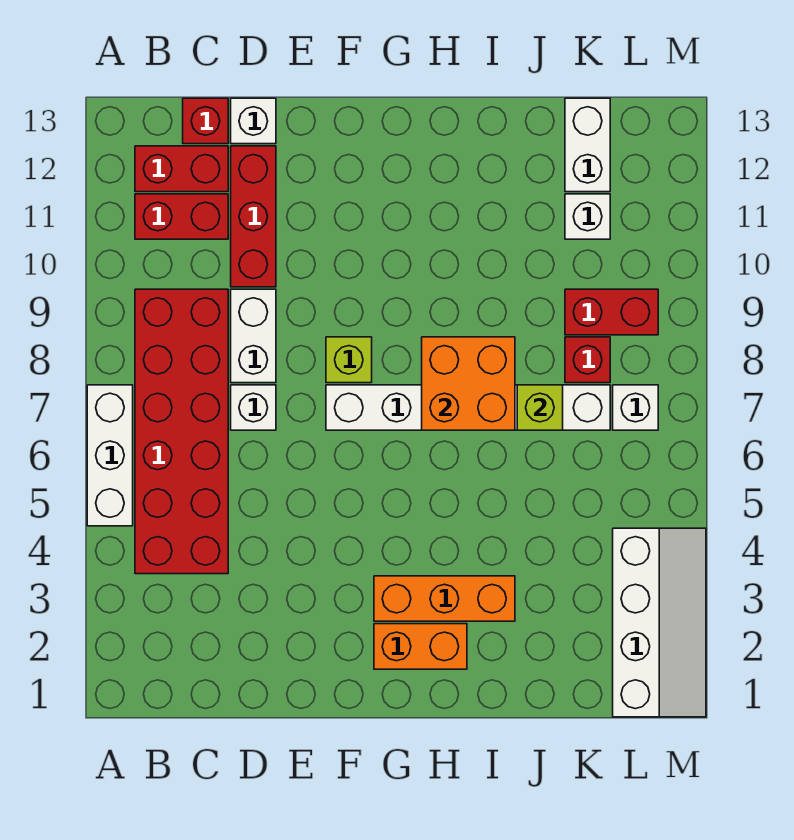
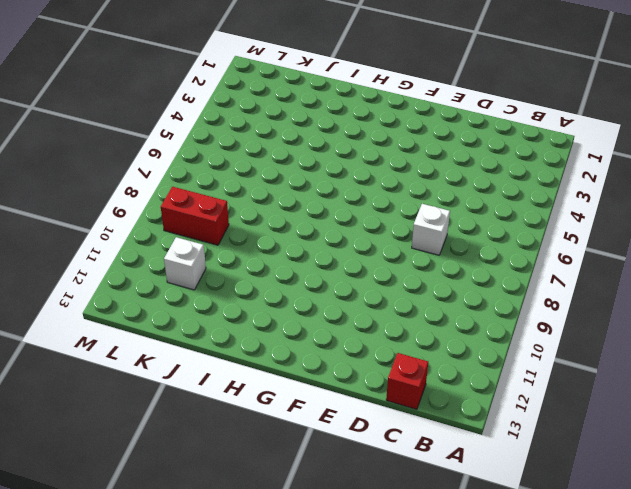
none -> white brick A5:A7 level 1
none -> red brick B4:C9 level 1
none -> red brick B11:C11 level 1

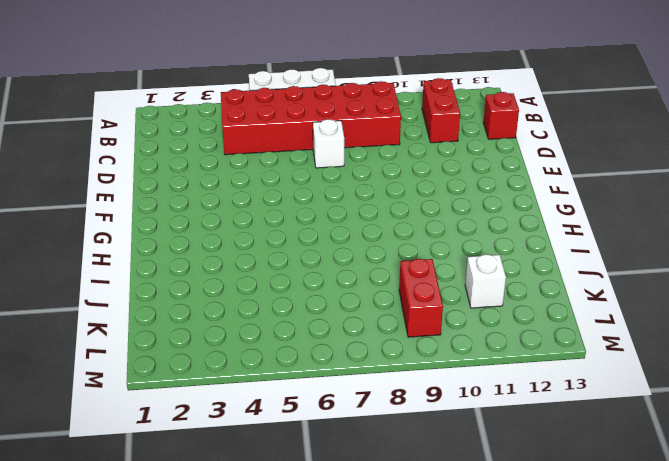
none -> red brick B12:C12 level 1
none -> white brick D8:D9 level 1
none -> red brick D10:D12 level 1

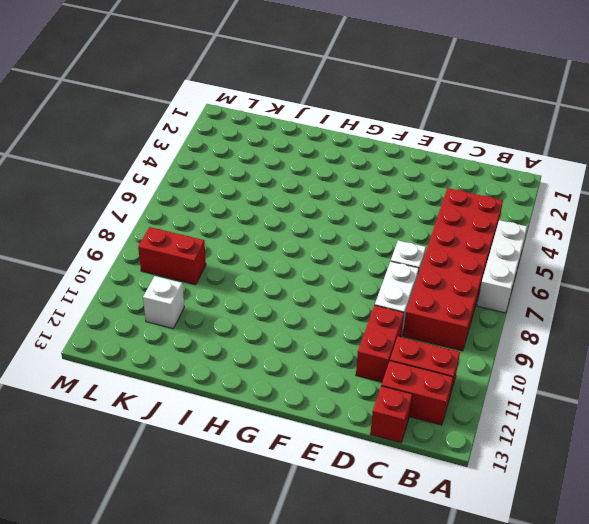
red brick D10:D11 level 1 -> red brick D10:D12 level 1
none -> white brick D13 level 1
none -> white brick F7:K7 level 1
none -> lime brick F8 level 1

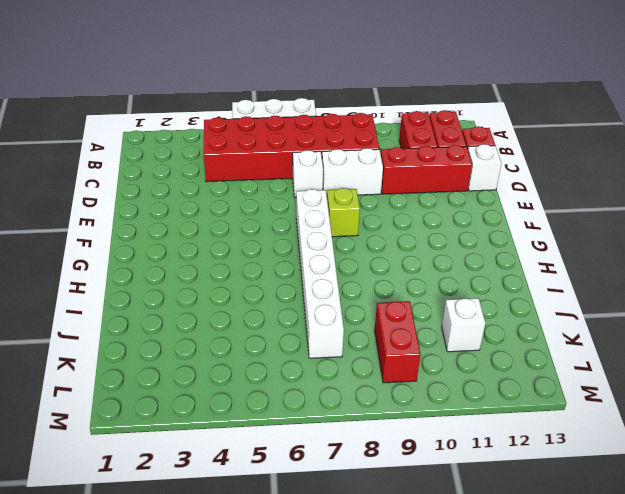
none -> orange brick G2:H2 level 1
none -> orange brick G3:I3 level 1
none -> red brick K8 level 1

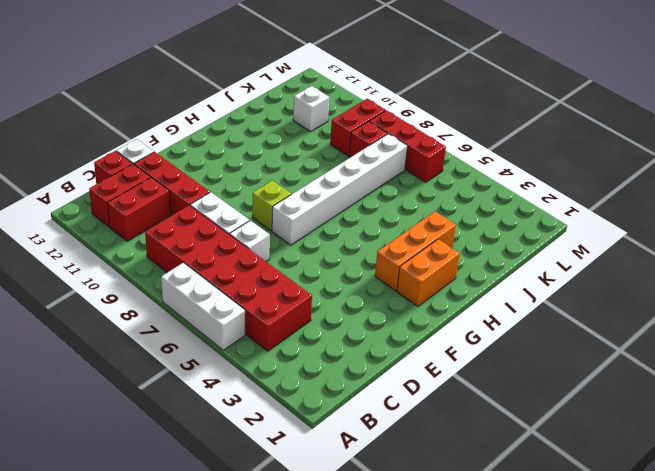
red brick L6:L8 level 1 -> white brick L7 level 1
none -> white brick K12:K13 level 1
none -> white slope L1:M4 level 1 top L
none -> orange brick H7:I8 level 2

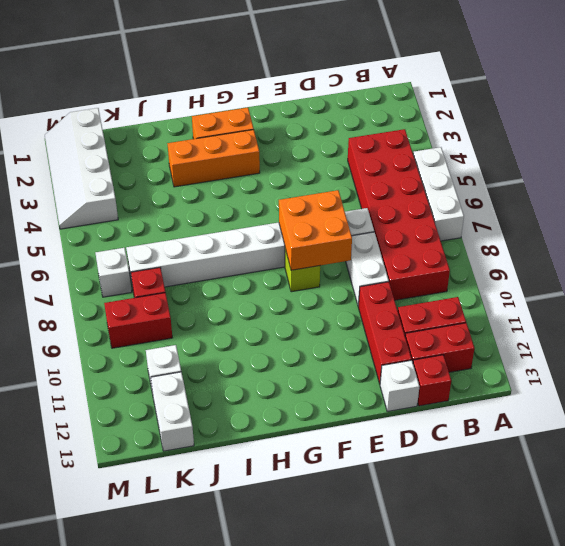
orange brick E7:F8 level 2 -> orange brick H7:I8 level 2
none -> lime brick J7 level 2

